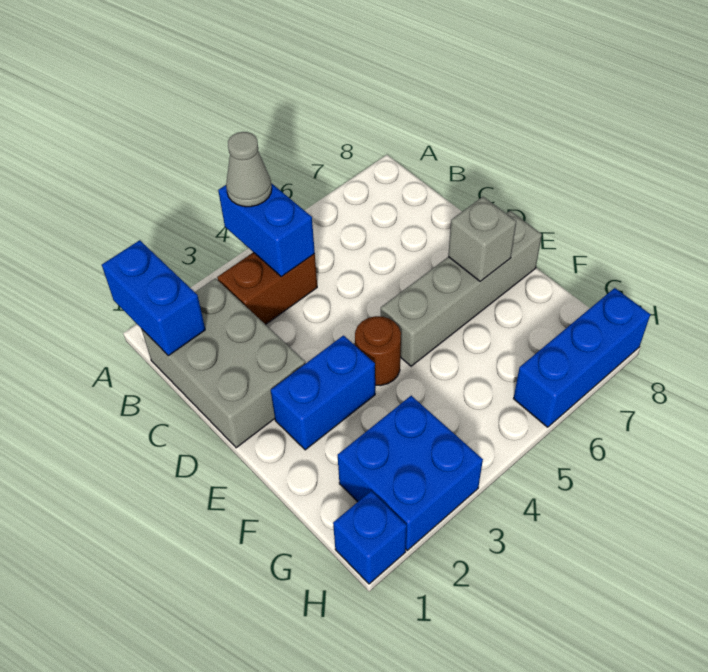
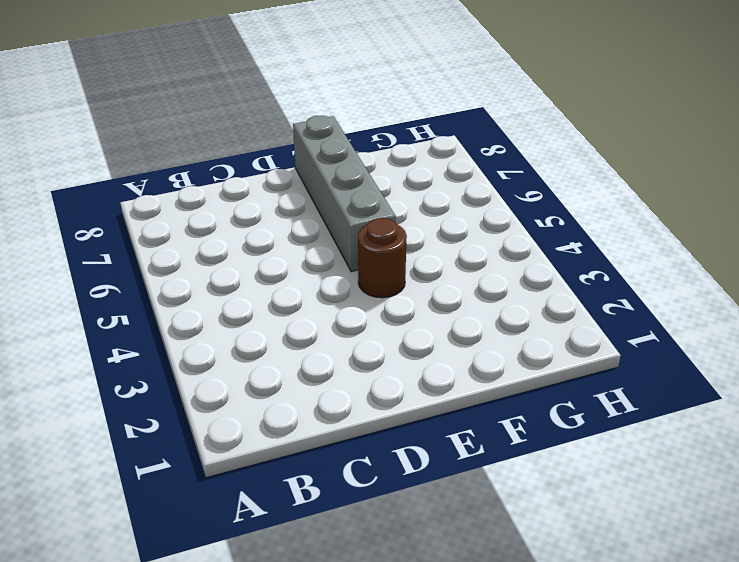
none -> grey brick B1:D2 level 1
none -> brown brick B3:B4 level 1
none -> blue brick E2:E3 level 1

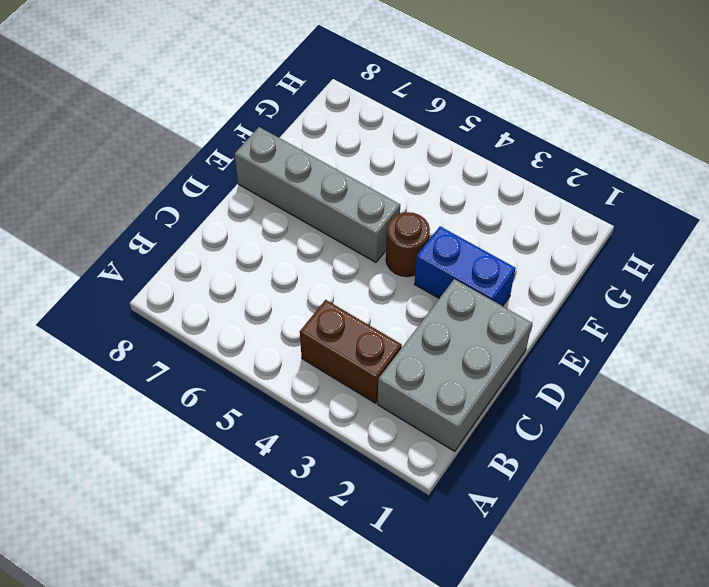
none -> blue brick G2:H3 level 1
none -> blue brick H1 level 1
none -> blue brick H6:H8 level 1

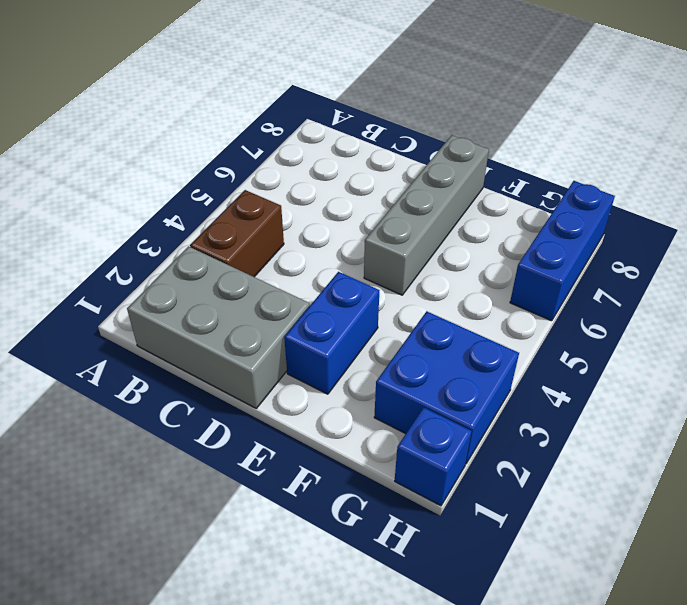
none -> brown round brick E4 level 1
none -> blue brick A1:B1 level 2
none -> blue brick A4:B4 level 2

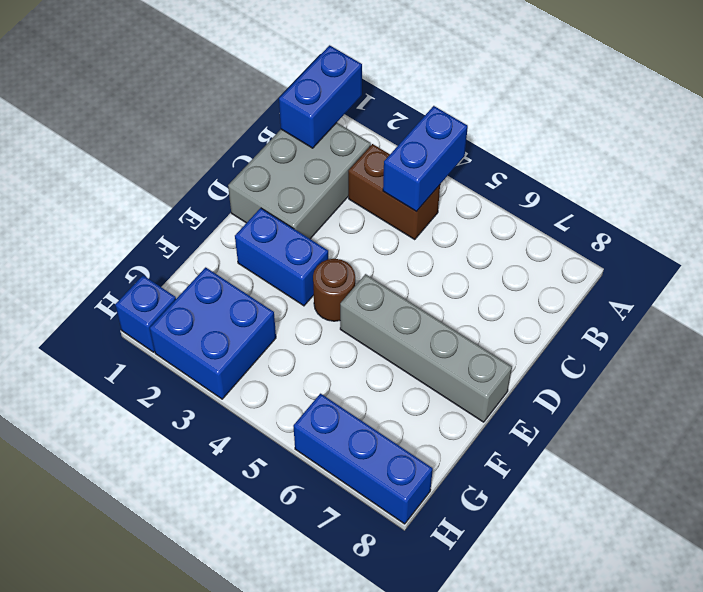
none -> grey brick E7 level 2
none -> grey cone A4 level 3

